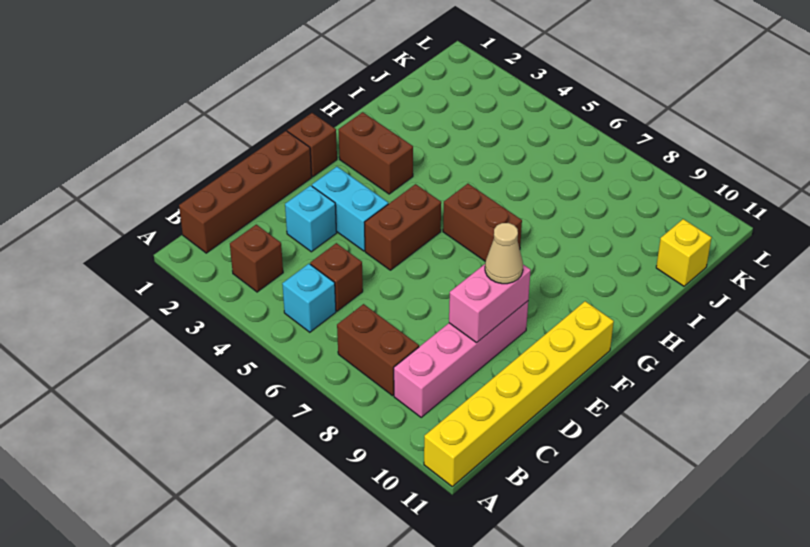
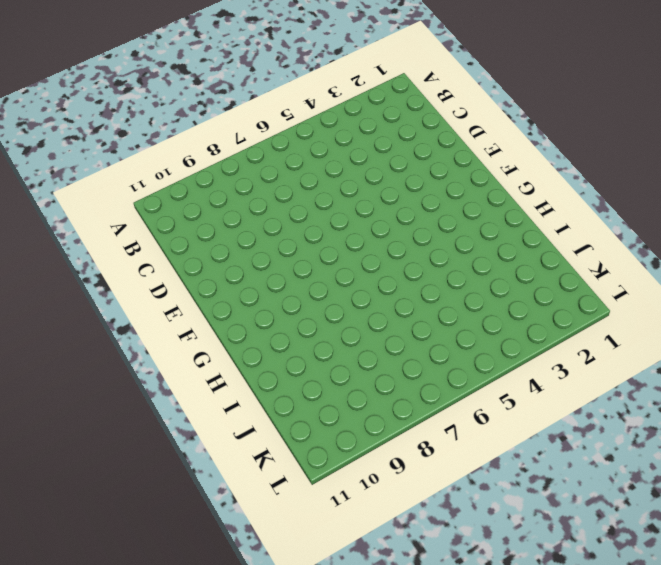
none -> yellow brick A11:F11 level 1
none -> brown brick B1:E1 level 1
none -> brown brick B3 level 1

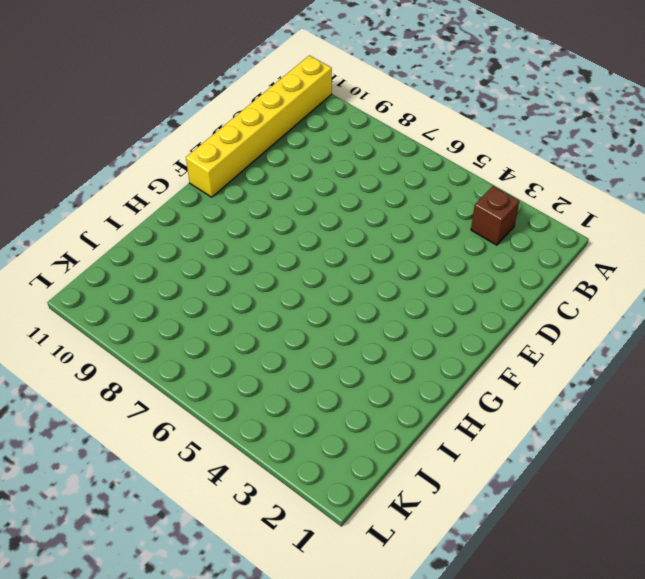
none -> brown brick B1:E1 level 1
none -> cyan brick B5 level 1
none -> brown brick B7:B8 level 1

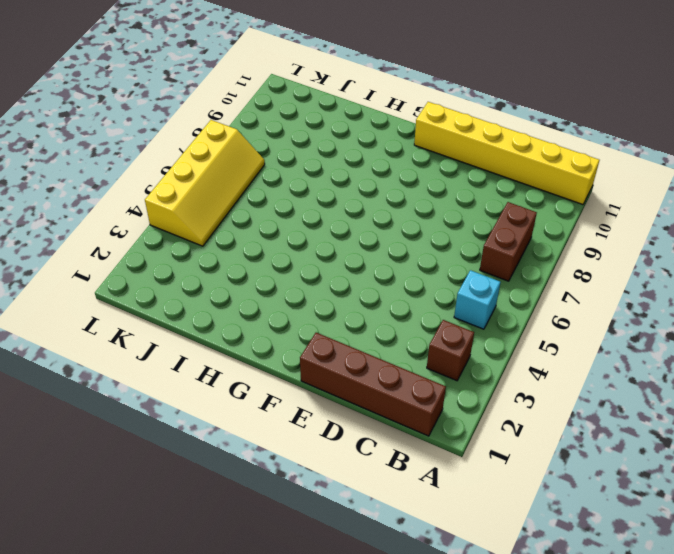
yellow slope K4:L7 level 1 top L -> none
none -> pink brick B9:E9 level 1
none -> brown brick C5 level 1
none -> cyan brick D3 level 1

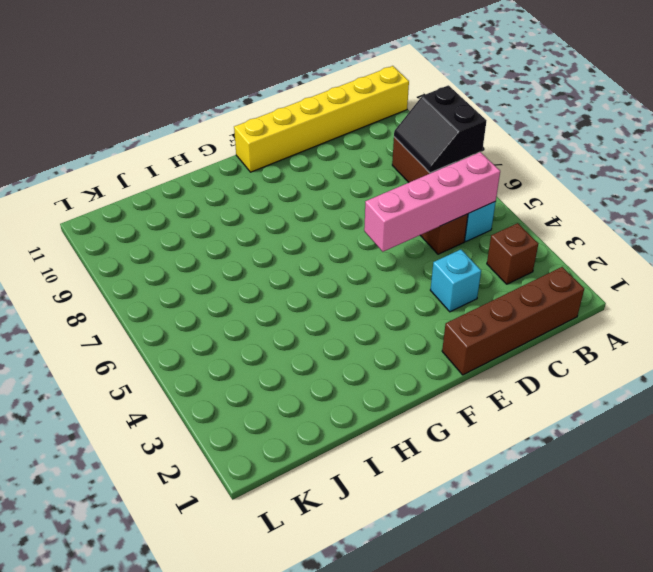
black slope A7:B8 level 2 top A -> none
pink brick B5:E5 level 2 -> pink brick B9:E9 level 1
none -> cyan brick E3:E4 level 1
none -> brown brick E5:F5 level 1
none -> brown brick F1 level 1

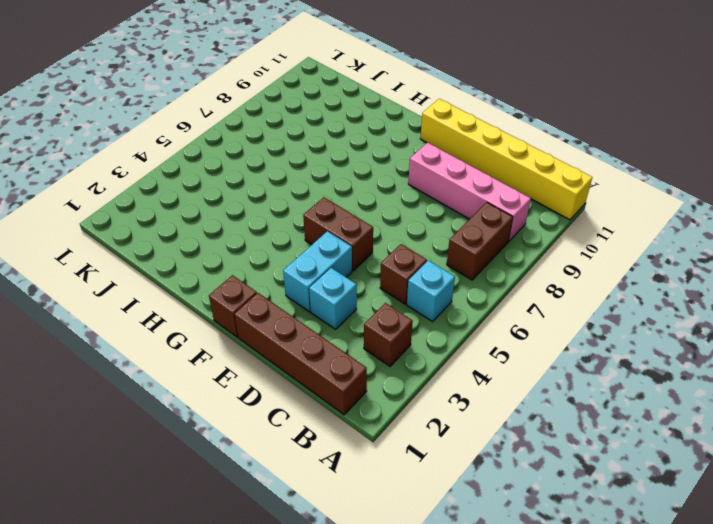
none -> brown brick G2:G3 level 1
none -> brown brick G6:G7 level 1
none -> yellow brick J11 level 1

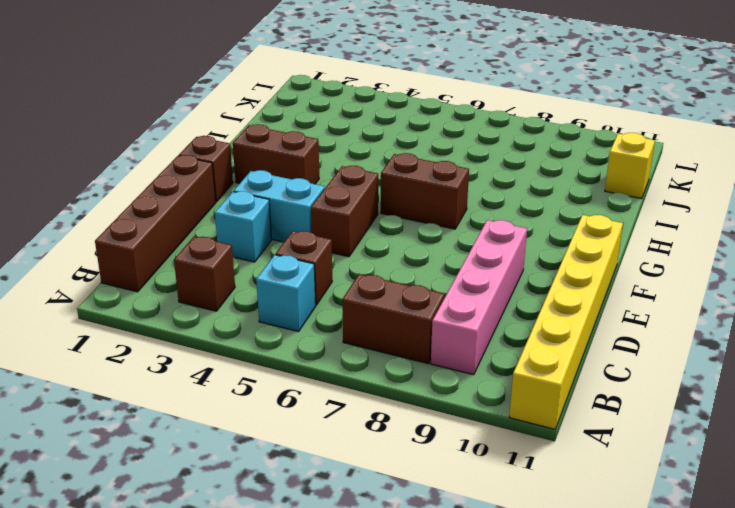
none -> pink brick D9:E9 level 2
none -> tan cone E9 level 3

